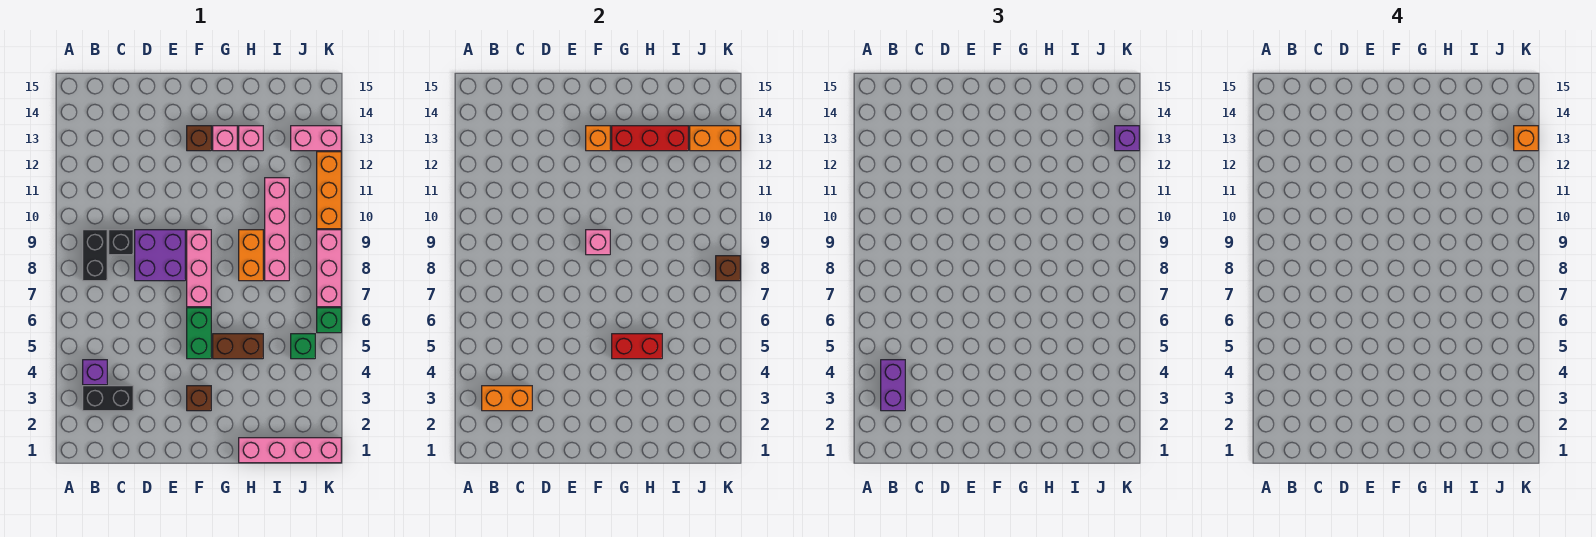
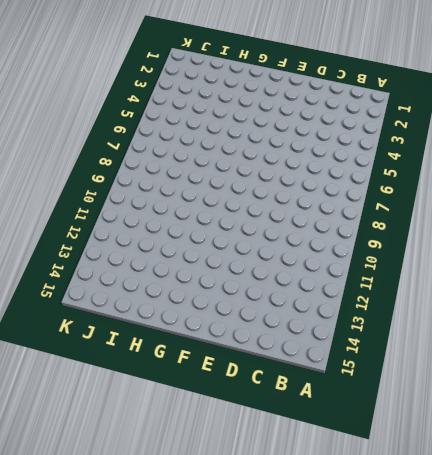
none -> black brick B3:C3 level 1
none -> purple brick B4 level 1
none -> black brick B8:B9 level 1
none -> black brick C9 level 1

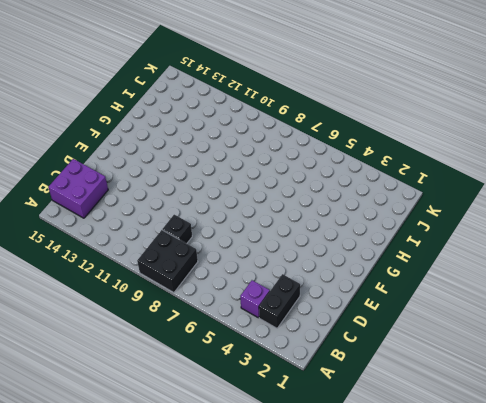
black brick A8:B9 level 1 -> black brick B8:B9 level 1
purple brick B14:C15 level 1 -> purple brick D8:E9 level 1
none -> brown brick F3 level 1
none -> green brick F5:F6 level 1
none -> pink brick F7:F9 level 1
none -> brown brick F13 level 1

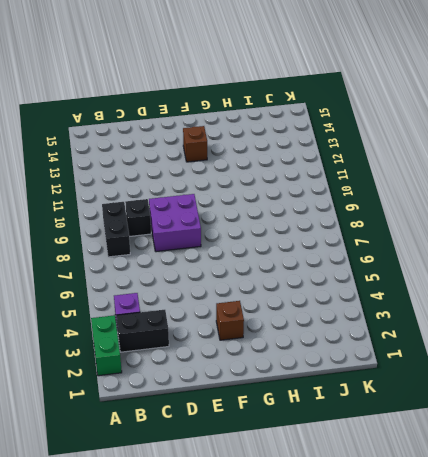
green brick A2:A3 level 1 -> green brick F5:F6 level 1
none -> pink brick F7:F9 level 1
none -> brown brick G5:H5 level 1
none -> pink brick G13 level 1
none -> pink brick H1:K1 level 1

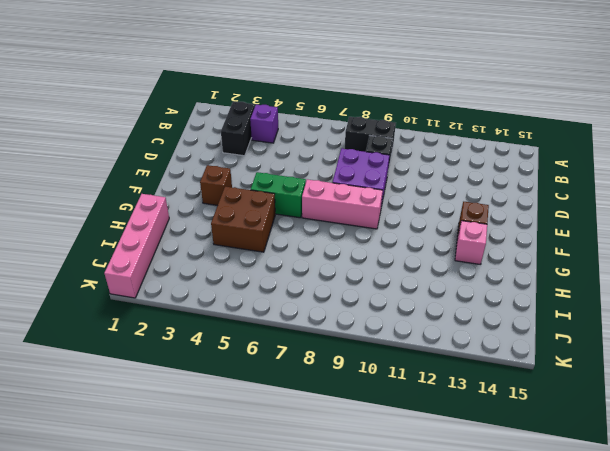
brown brick G4:H5 level 1 -> brown brick G5:H5 level 1
none -> orange brick H8:H9 level 1
none -> pink brick H13 level 1
none -> pink brick I8:I11 level 1
none -> green brick J5 level 1

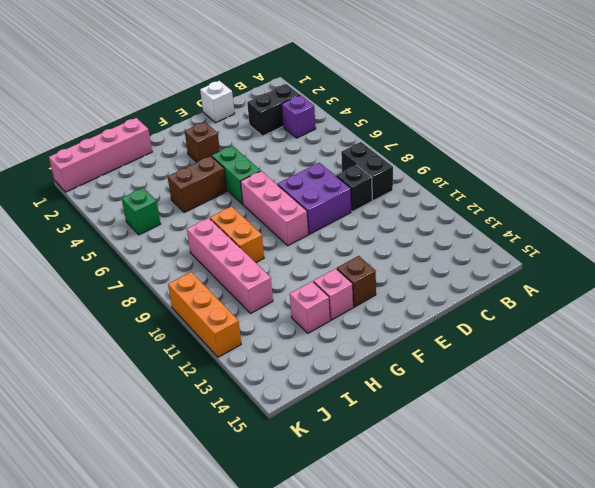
white brick D1 level 1 -> none
none -> pink brick J13:K13 level 1
none -> green brick K6 level 1
none -> pink brick K7:K9 level 1
none -> orange brick B3:C3 level 2

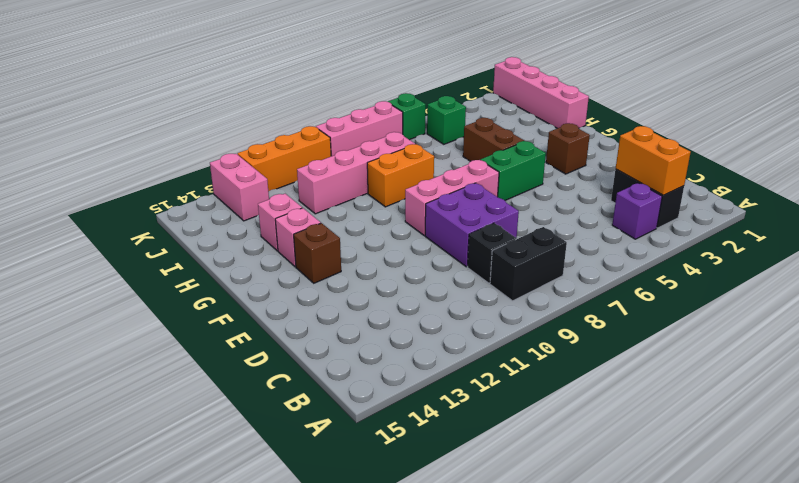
none -> pink brick F9 level 2
none -> orange brick F13 level 2
none -> red brick G5:H5 level 2
none -> red brick G13:I13 level 2

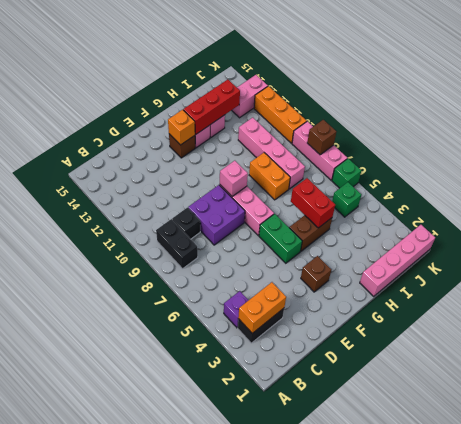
red brick H5:H6 level 2 -> red brick G5:H5 level 2
none -> orange brick J13:K13 level 2
none -> purple brick B3:B4 level 3
none -> purple brick K13 level 3
none -> orange brick K13 level 4

